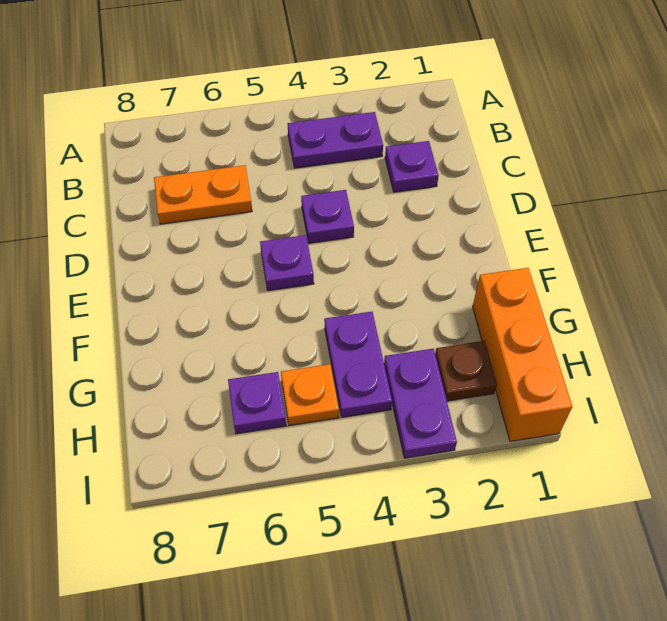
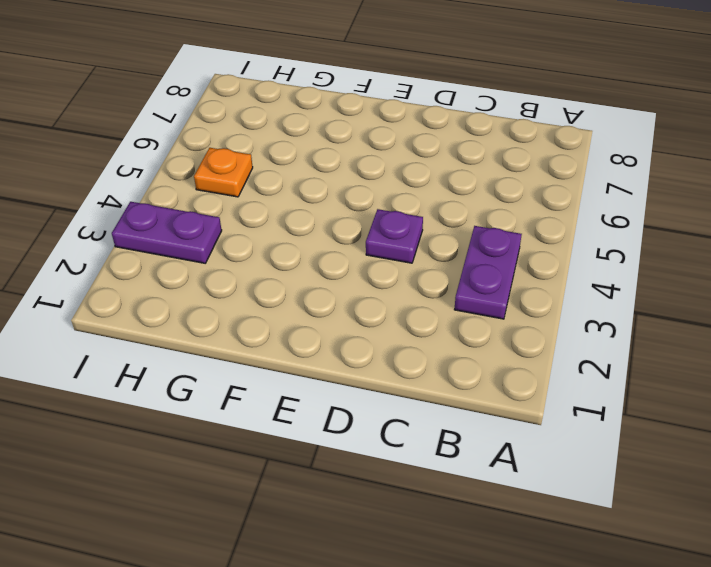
none -> purple plate C2 level 1
none -> orange plate C6:C7 level 1

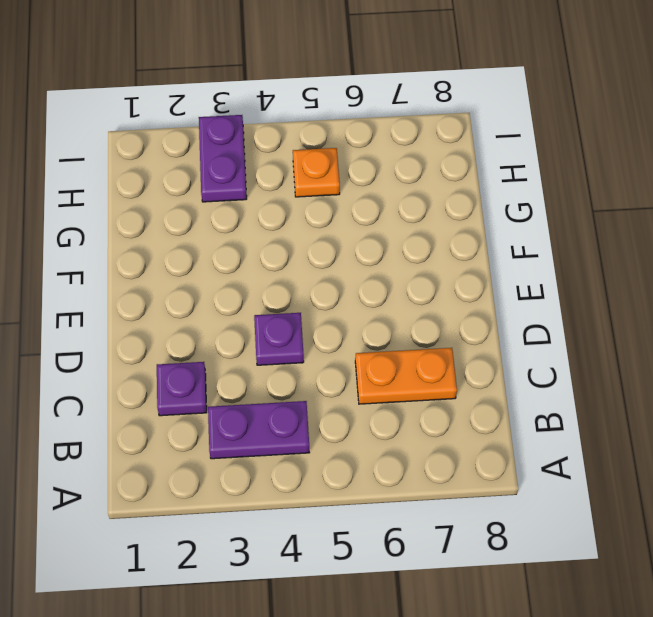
none -> purple plate E5 level 1
none -> orange brick G1:I1 level 1

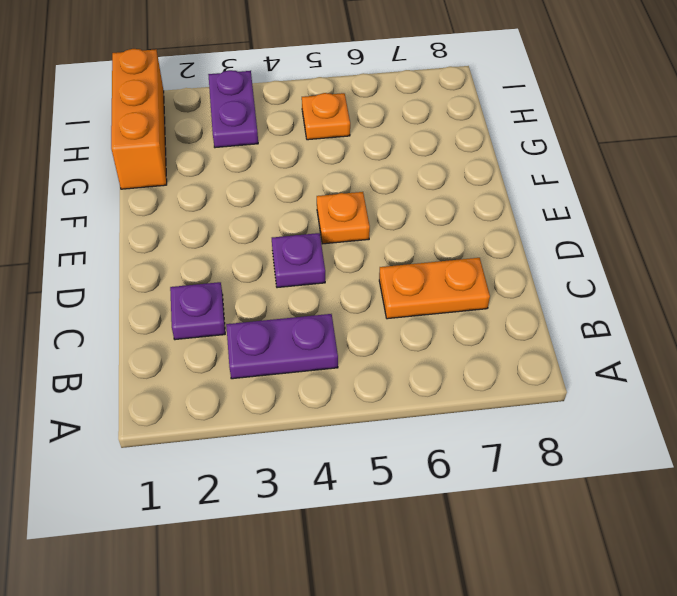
orange plate E5 level 1 -> purple plate E5 level 1
none -> purple plate G4:H4 level 1
none -> brown plate H2 level 1

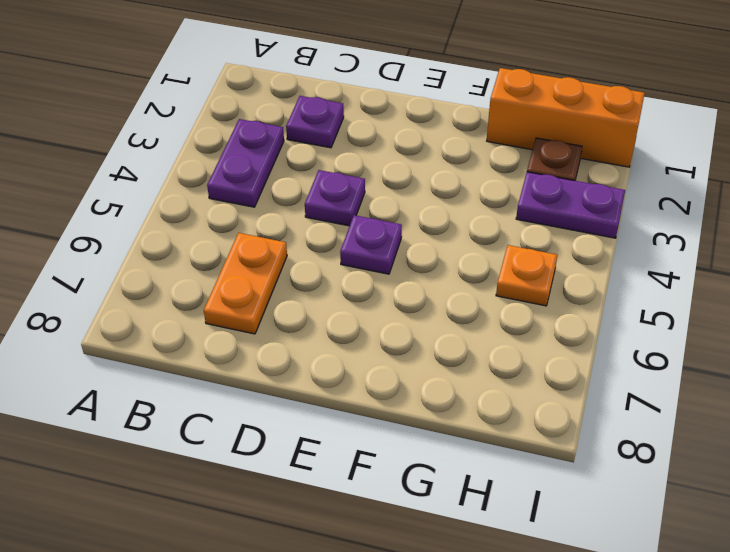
none -> purple plate G4:H4 level 1
none -> purple plate H6 level 1

